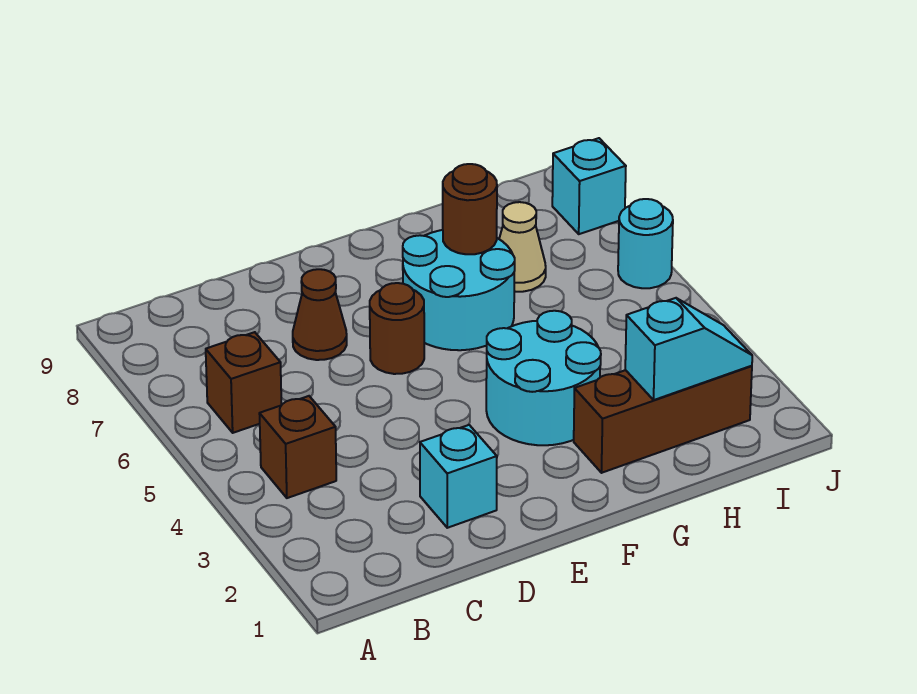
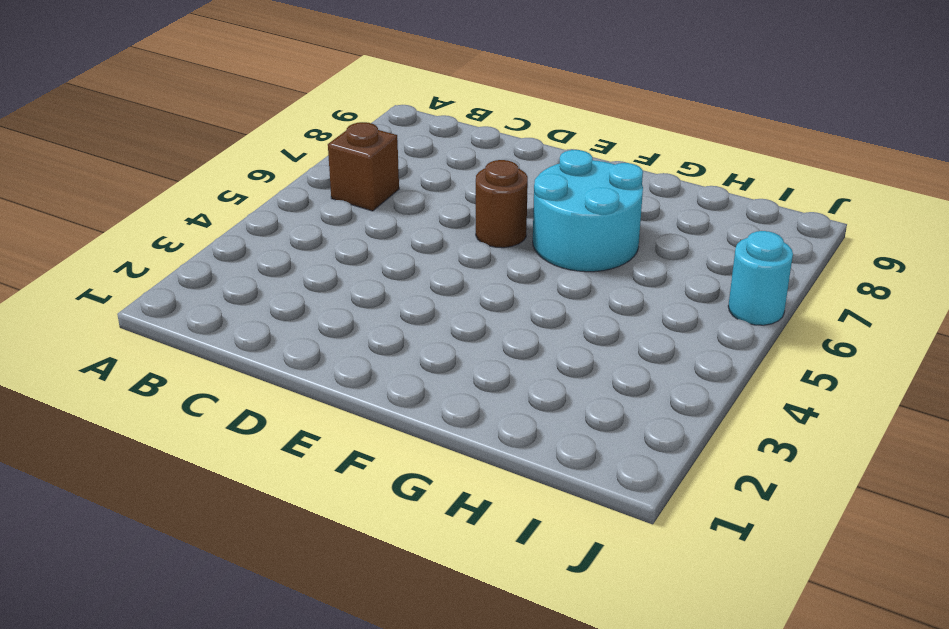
none -> brown brick B4 level 1
none -> cyan brick D2 level 1
none -> brown cone D7 level 1

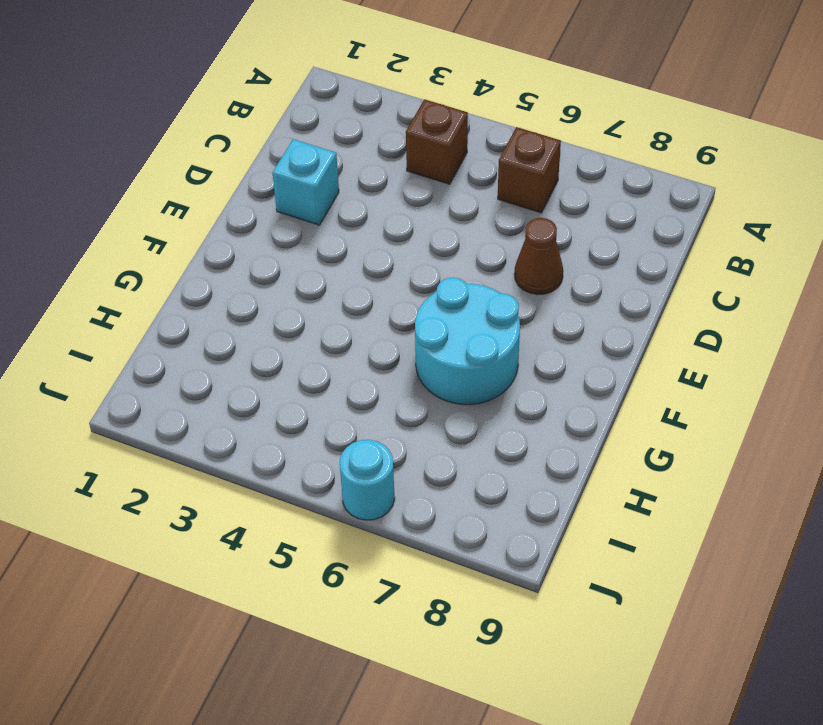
none -> brown round brick E6 level 1
none -> cyan round brick F3:G4 level 1
none -> brown brick G2:I2 level 1

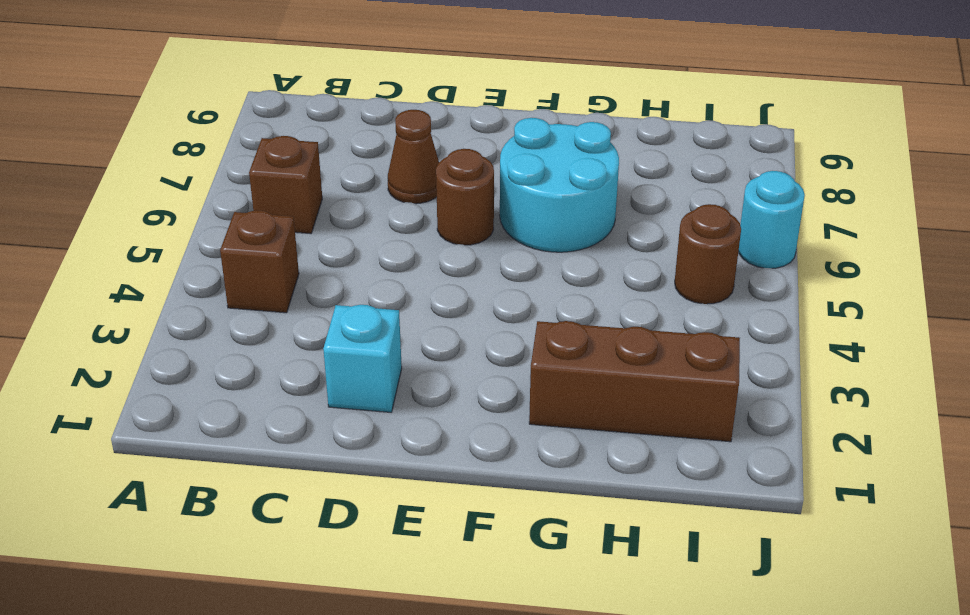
brown round brick I5 level 1 -> brown round brick G7 level 2
none -> cyan round brick F3:G4 level 1
none -> tan cone H7 level 1
none -> cyan brick J8 level 1

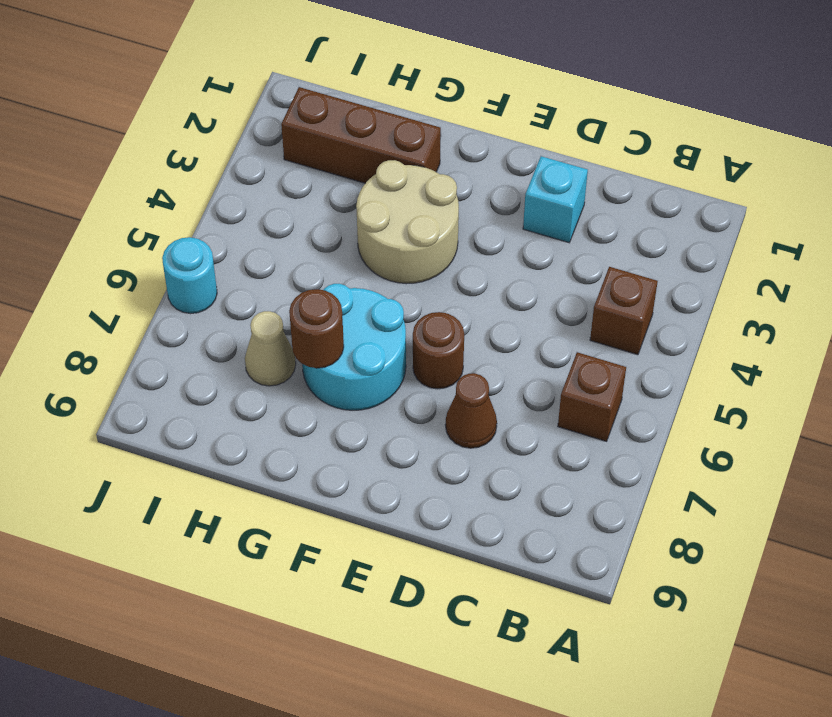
tan round brick F3:G4 level 1 -> cyan round brick F3:G4 level 1
none -> cyan brick J8 level 1
none -> cyan slope H2:I2 level 2 top H

